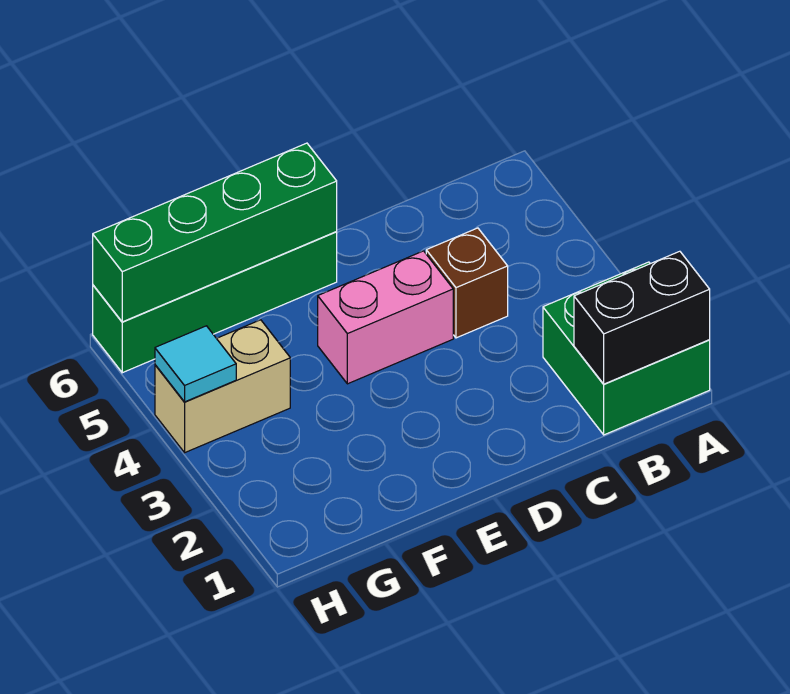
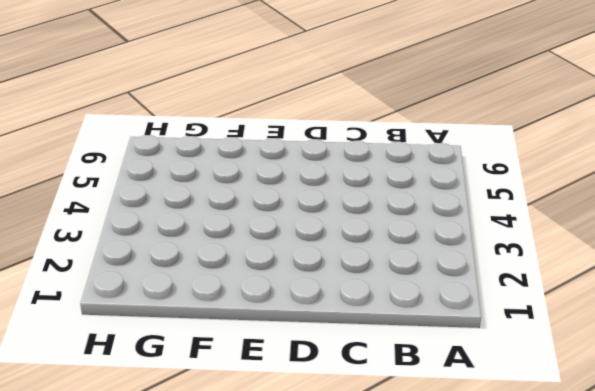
none -> green brick A1:B2 level 1
none -> brown brick C4 level 1

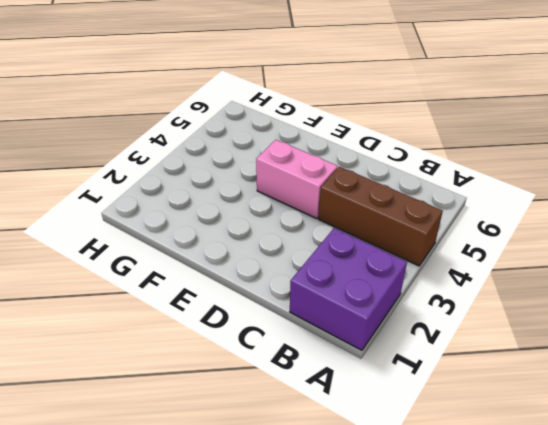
purple brick A1:B2 level 1 -> green brick A1:B2 level 1
brown brick A4:C4 level 1 -> brown brick C4 level 1
none -> green brick E6:H6 level 1
none -> tan brick G4:H4 level 1

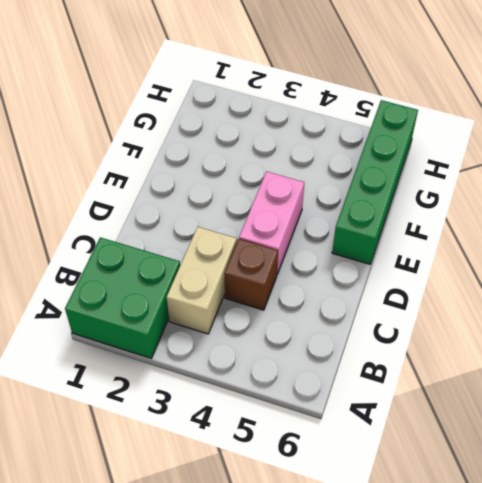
tan brick B3:C3 level 1 -> tan brick G4:H4 level 1
none -> black brick A1:B1 level 2
none -> green brick E6:H6 level 2

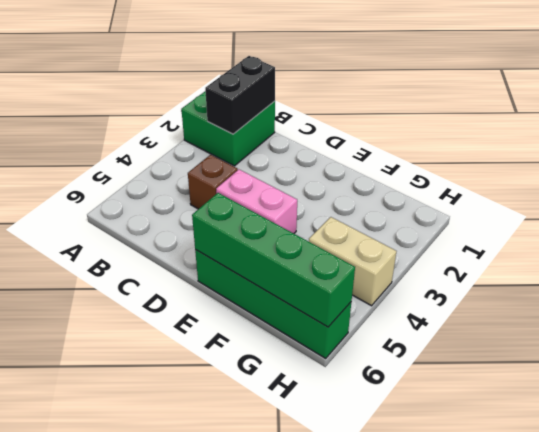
black brick B1:B2 level 2 -> black brick A1:B1 level 2
none -> cyan tile H4 level 2

